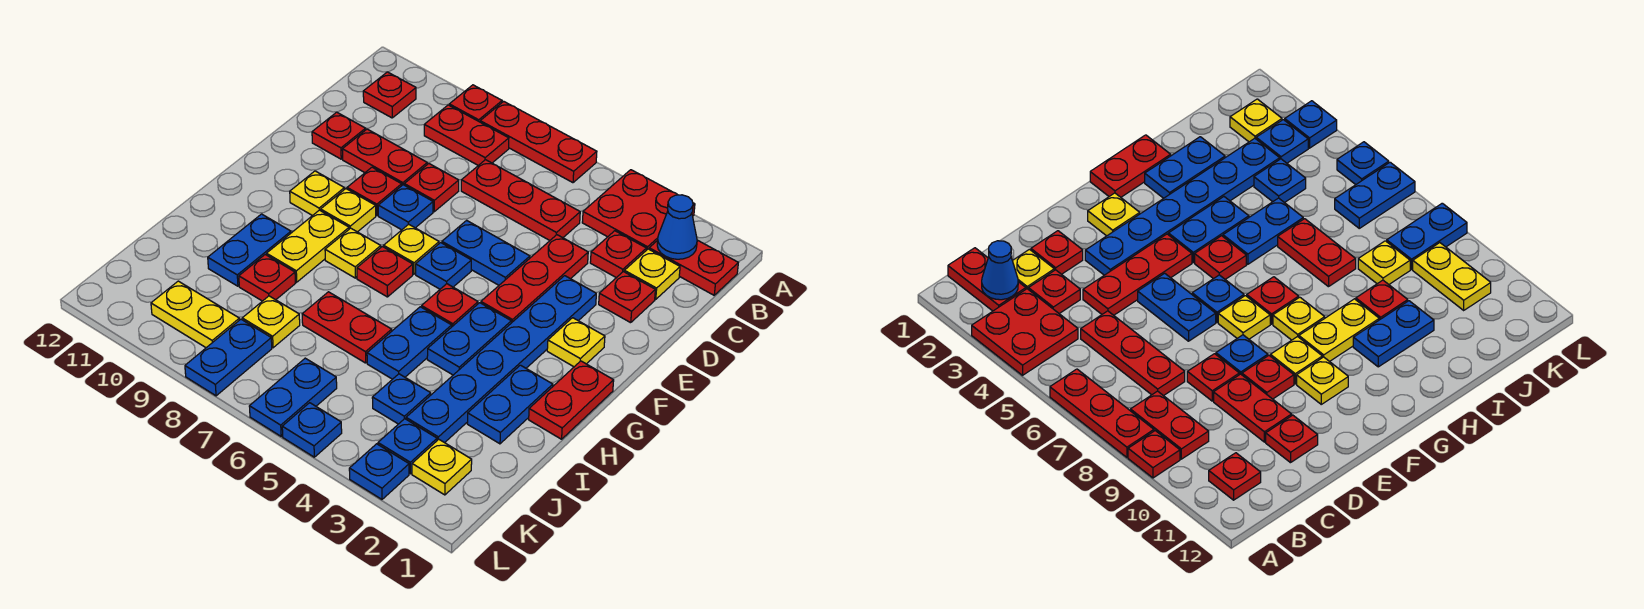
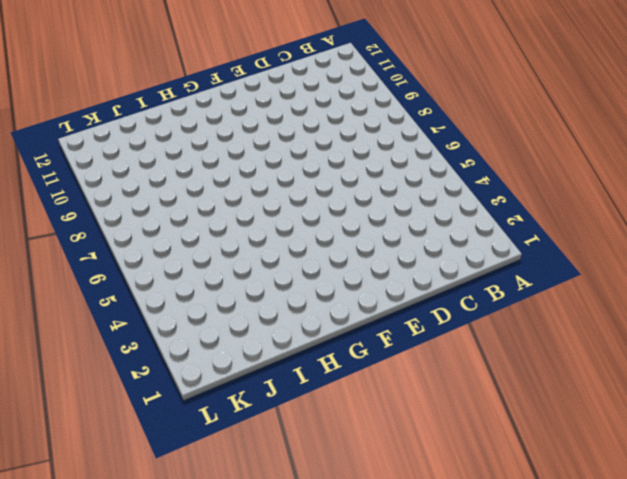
none -> red plate A3:B4 level 1
none -> red plate A6:A8 level 1
none -> red plate A9 level 1
none -> red plate B1:B2 level 1

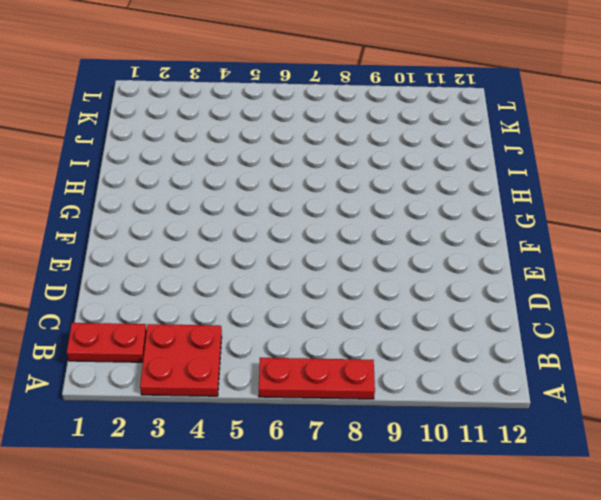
none -> red plate A9 level 1
none -> red plate B8:B9 level 1
none -> red plate B11 level 1
none -> yellow plate C2 level 1

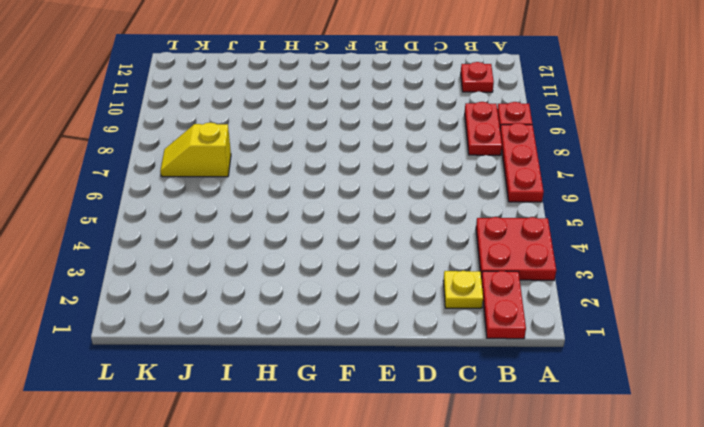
yellow slope J7:K7 level 1 top J -> none
none -> red plate C3 level 1
none -> red plate C5:C7 level 1
none -> red plate D2 level 1
none -> red plate D4:F4 level 1

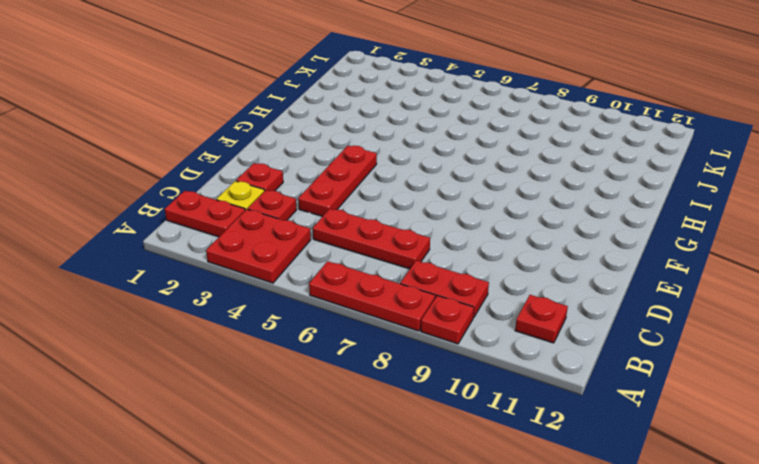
none -> red plate D8 level 1
none -> red plate D9:D10 level 1
none -> red plate D11 level 1
none -> blue plate E3:J3 level 1

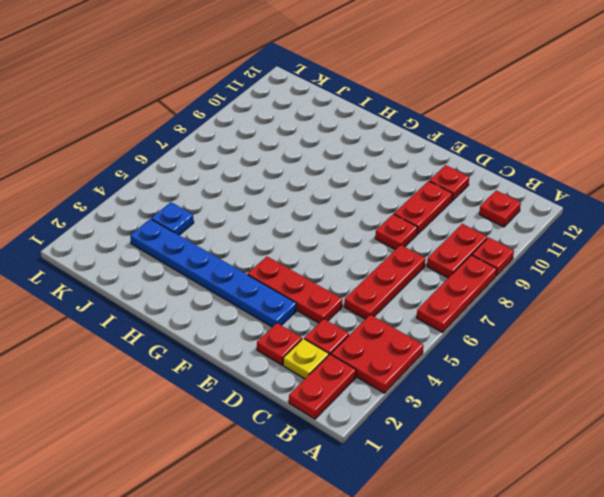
none -> blue plate E5:E6 level 1
none -> blue plate E8 level 1
none -> red plate E9 level 1
none -> yellow plate F2 level 1

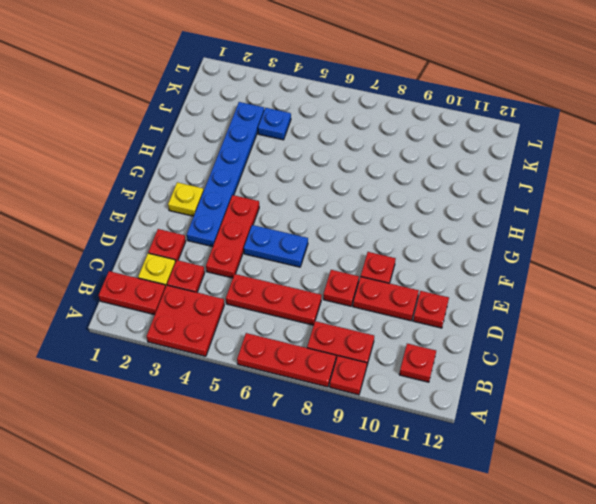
none -> blue plate E8 level 1
none -> blue plate F6 level 1
none -> yellow plate F7 level 1
none -> yellow plate F9 level 1

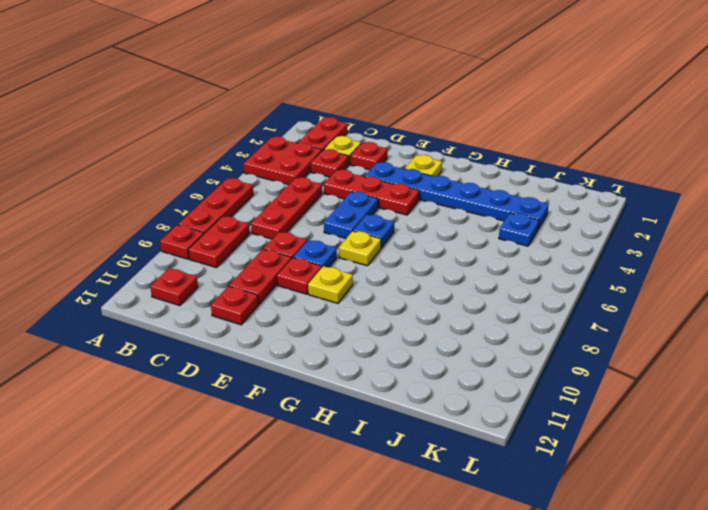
none -> yellow plate F10 level 1
none -> red plate G1:H1 level 1
none -> blue plate G4:H4 level 1
none -> red plate G5 level 1

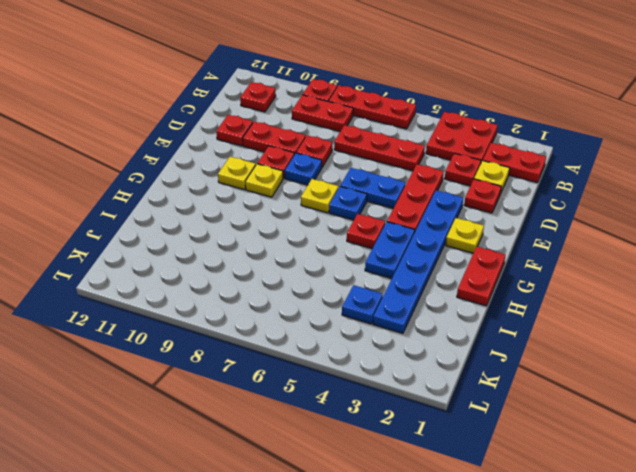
none -> red plate G7 level 1
none -> yellow plate G8 level 1
none -> yellow plate G9:H9 level 1
none -> blue plate H2:I2 level 1

